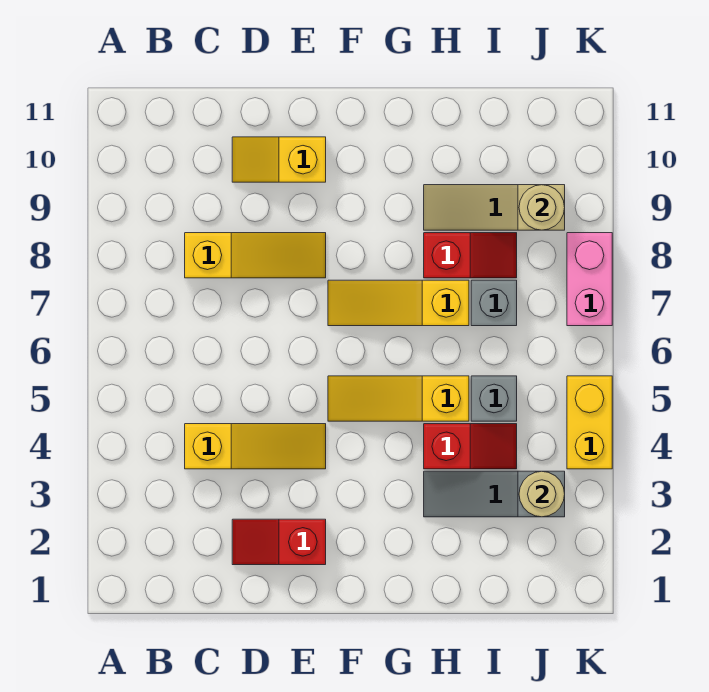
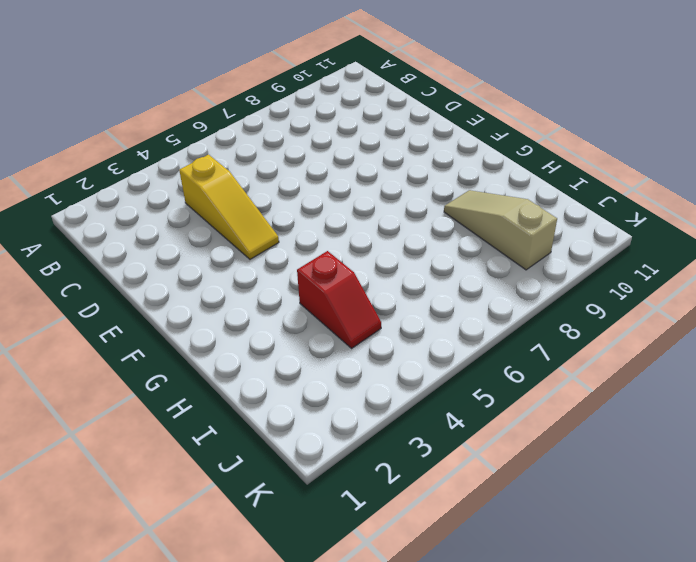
none -> yellow slope C8:E8 level 1 top C
none -> red slope D2:E2 level 1 top E
none -> yellow slope D10:E10 level 1 top E

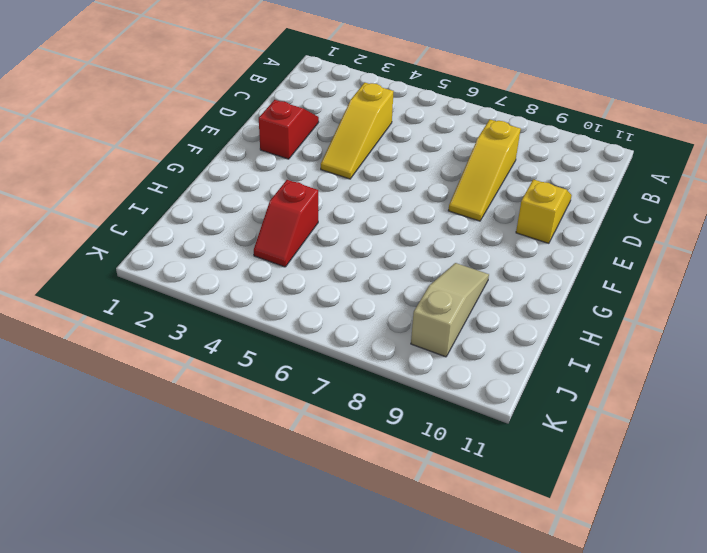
none -> yellow slope F5:H5 level 1 top H
none -> yellow slope F7:H7 level 1 top H
none -> grey slope H3:J3 level 1 top J

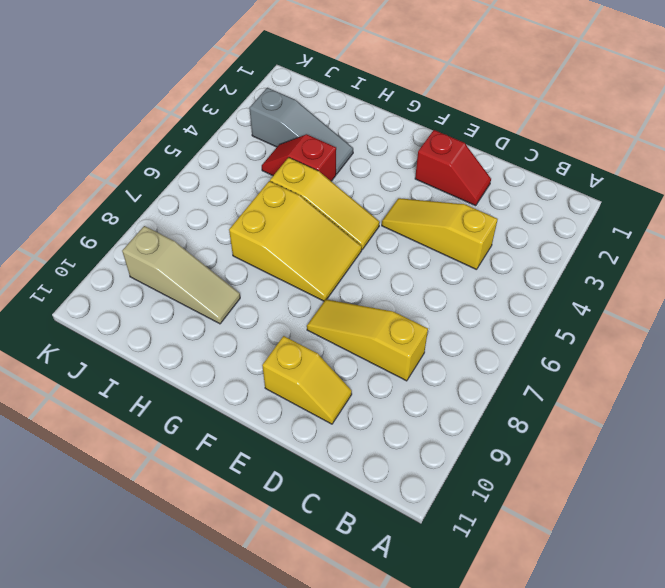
yellow slope F6:H7 level 1 top H -> yellow slope F7:H7 level 1 top H
none -> red slope H8:I8 level 1 top H
none -> grey brick I5 level 1
none -> grey brick I7 level 1

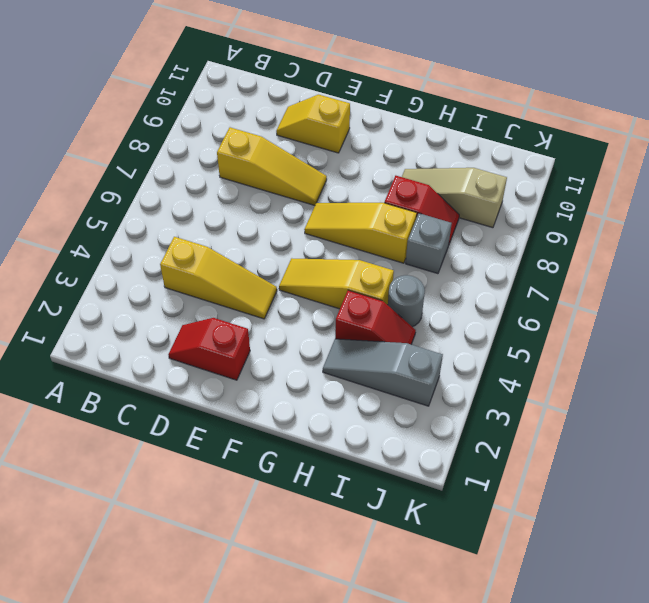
grey round brick I5 level 1 -> grey brick I5 level 1
none -> yellow brick K4:K5 level 1
none -> pink brick K7:K8 level 1
none -> tan round brick J3 level 2

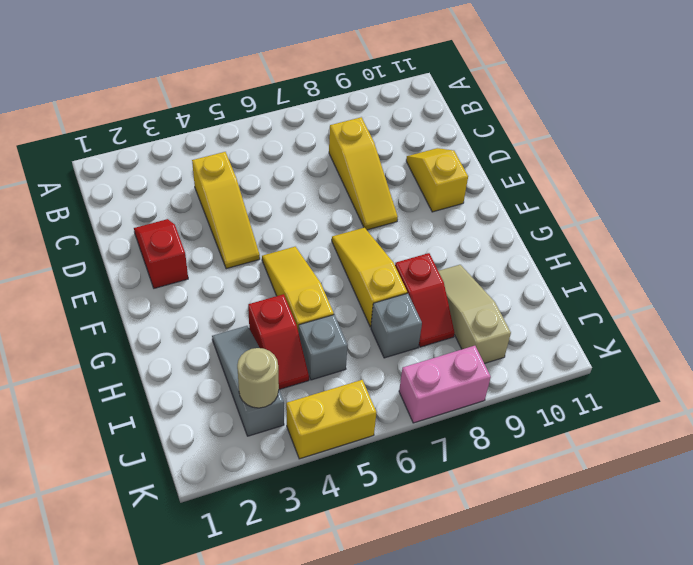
none -> tan round brick J9 level 2

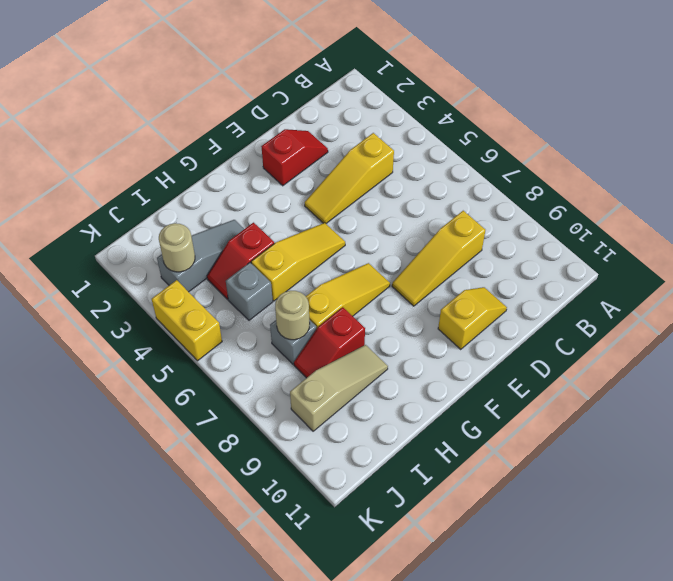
tan round brick I7 level 2 -> tan round brick J9 level 2
none -> pink brick K7:K8 level 1

